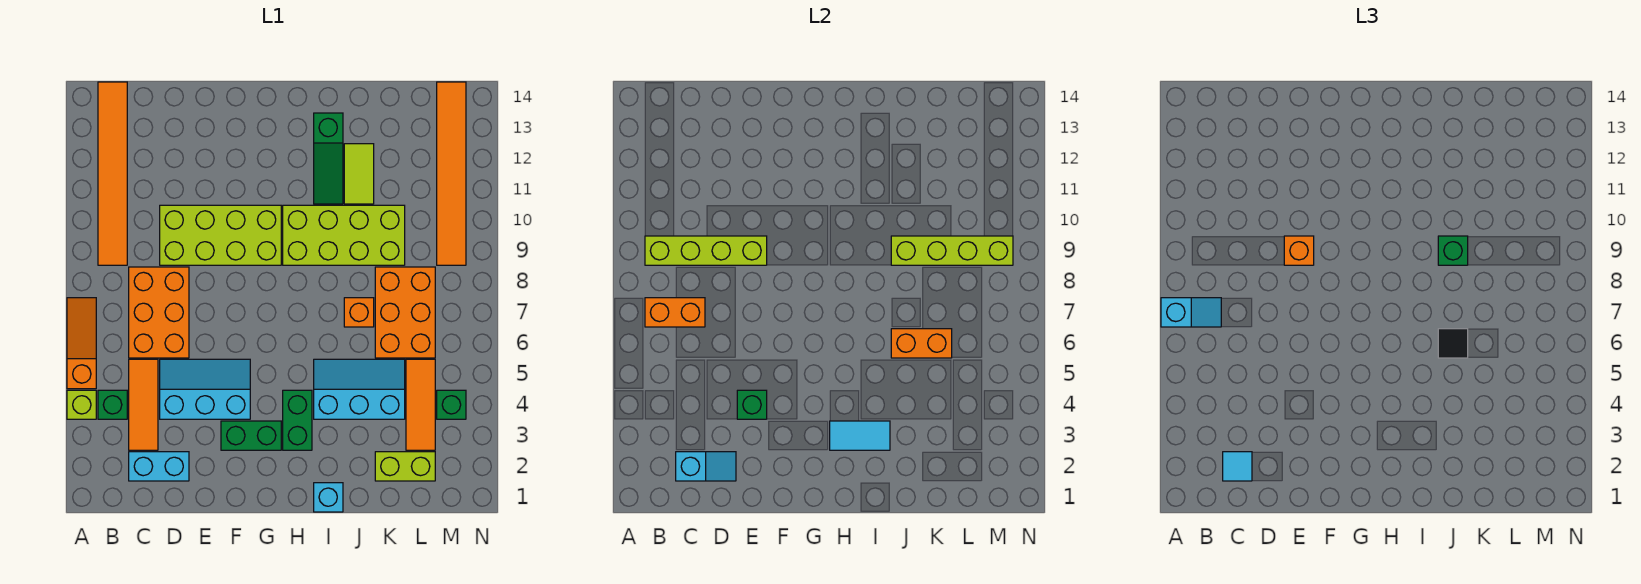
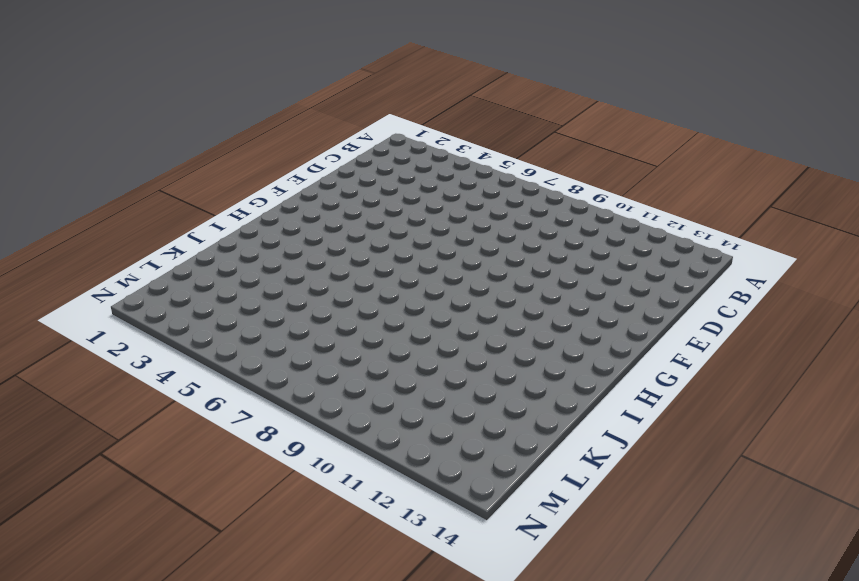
none -> lime brick A4 level 1
none -> orange slope A5:A7 level 1 top 5
none -> green brick B4 level 1
none -> orange tile B9:B14 level 1

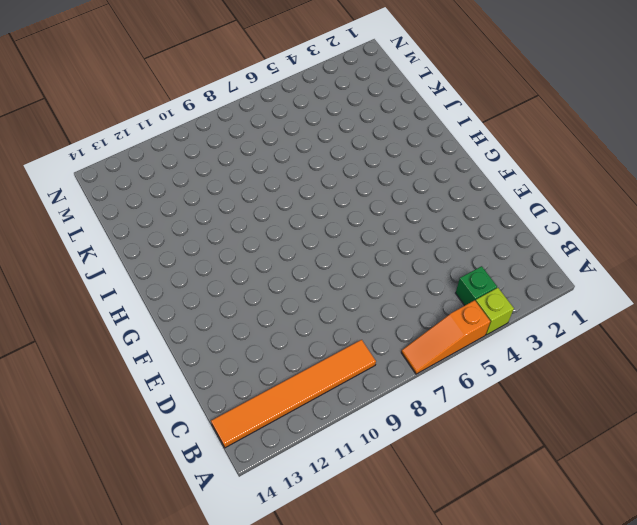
none -> cyan brick C2:D2 level 1
none -> orange tile C3:C5 level 1
none -> orange brick C6:D8 level 1
none -> cyan slope D4:F5 level 1 top 4

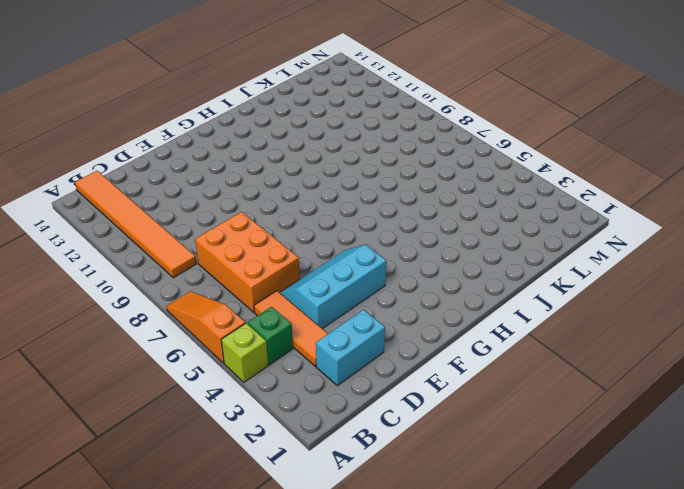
none -> lime brick D9:G10 level 1
none -> green brick F3:G3 level 1
none -> green brick H3:H4 level 1
none -> lime brick H9:K10 level 1

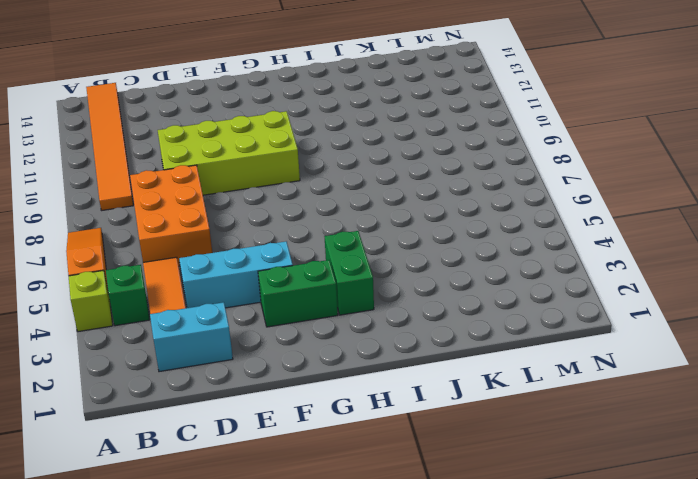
none -> lime brick H9:K10 level 1
none -> cyan brick I1 level 1
none -> cyan slope I4:K5 level 1 top 4
none -> green slope I11:I13 level 1 top 13

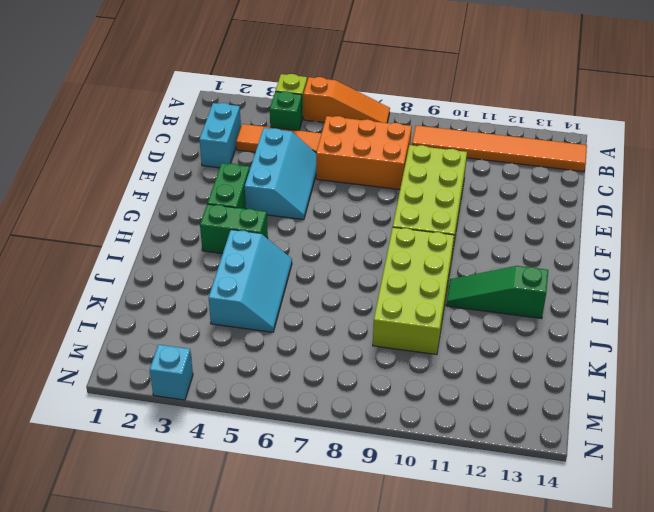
cyan brick N3 level 1 -> cyan brick I1 level 1
none -> orange brick J7 level 1
none -> lime tile J11:J12 level 1
none -> lime brick K2:L2 level 1
none -> orange brick K6:L8 level 1

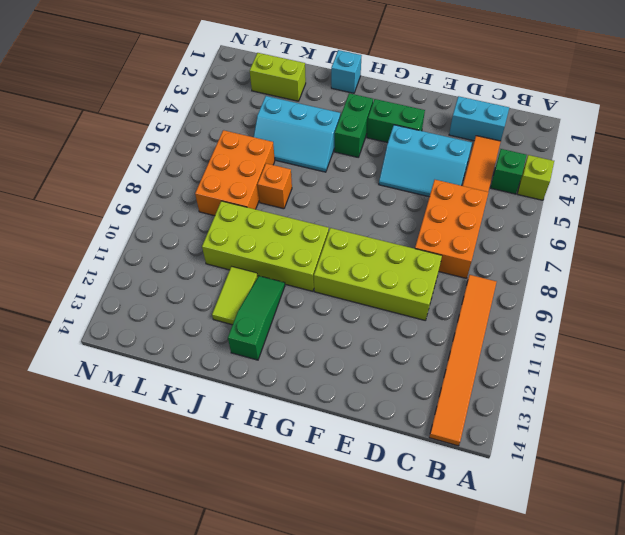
none -> orange slope A5:A7 level 1 top 5
none -> orange tile L3:L5 level 1
none -> green brick M4 level 1
none -> orange tile M9:M14 level 1

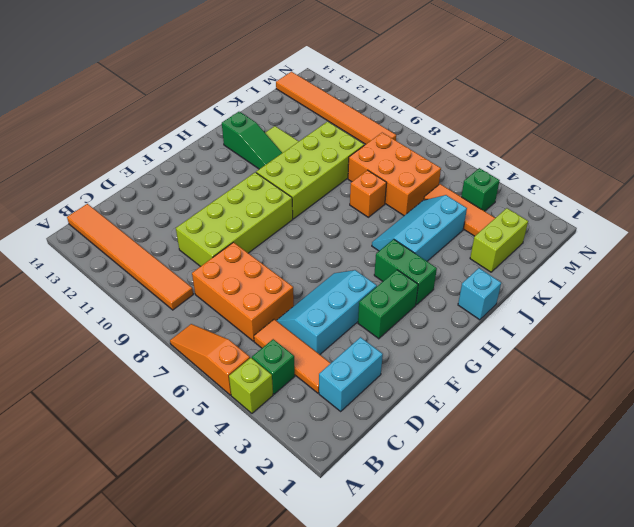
none -> orange brick B7:C7 level 2
none -> lime brick B9:E9 level 2
none -> cyan slope C2:D2 level 2 top C
none -> green brick E4 level 2

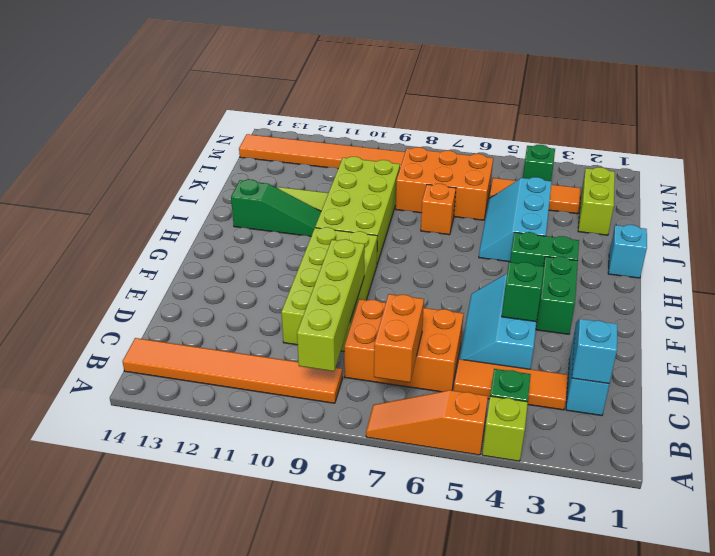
none -> cyan tile H3:I3 level 2
none -> orange brick J6:K6 level 2
none -> lime brick J9:M9 level 2
none -> cyan slope A7:B7 level 3 top A

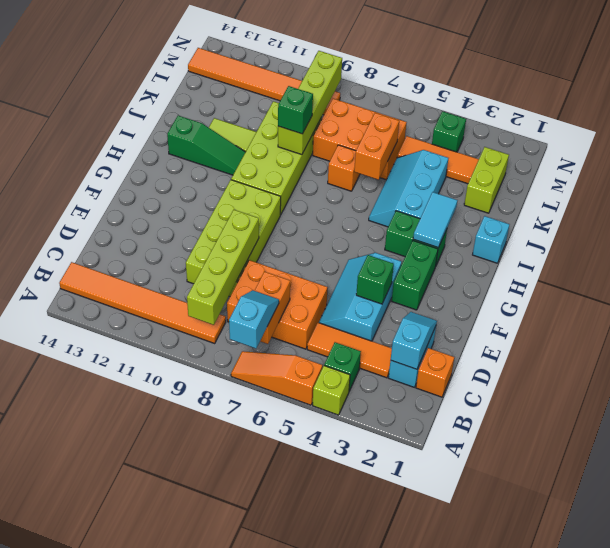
orange brick C1 level 1 -> orange brick E9 level 3
none -> cyan tile C2 level 3
none -> black tile J6 level 3

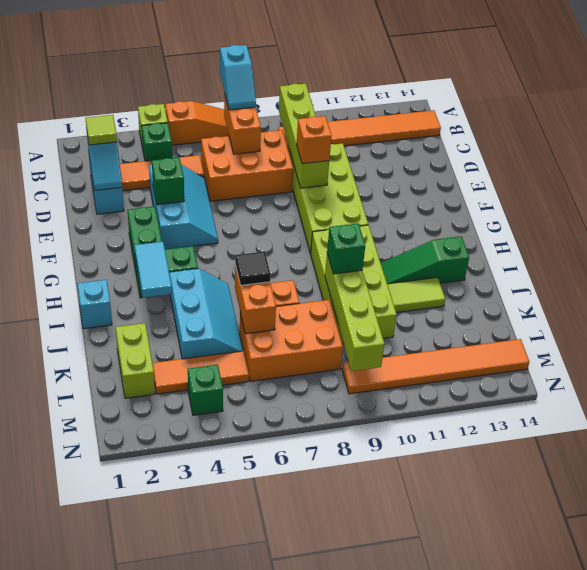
lime tile C2 level 3 -> cyan tile C2 level 3

